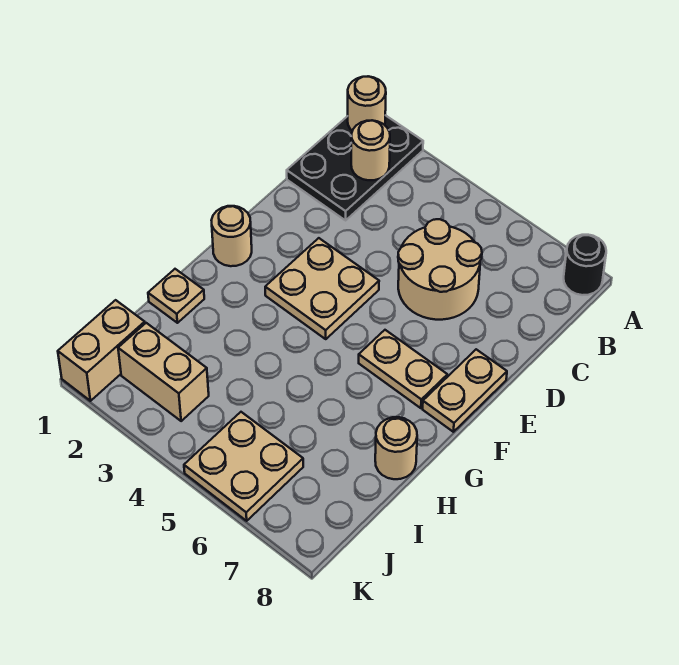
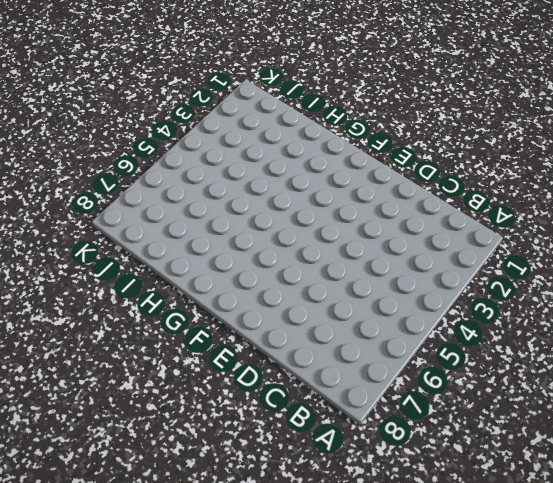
none -> black plate A1:C2 level 1
none -> black round brick A8 level 1
none -> tan round brick C5:D6 level 1

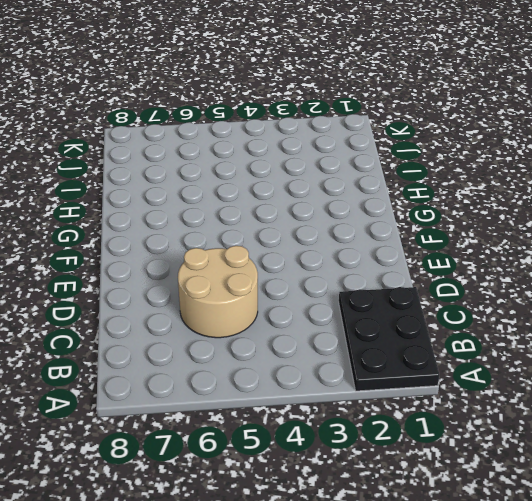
none -> black round brick A8 level 1
none -> tan plate E3:F4 level 1
none -> tan plate E8:F8 level 1

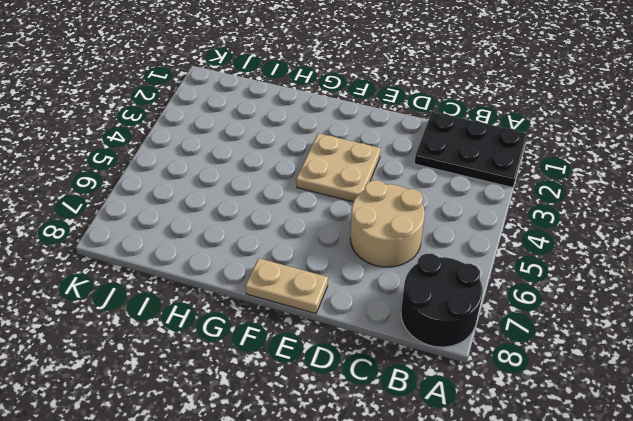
black round brick A7:B8 level 1 -> black round brick A8 level 1
none -> tan round brick F1 level 1
none -> tan plate F6:F7 level 1
none -> tan plate H1 level 1

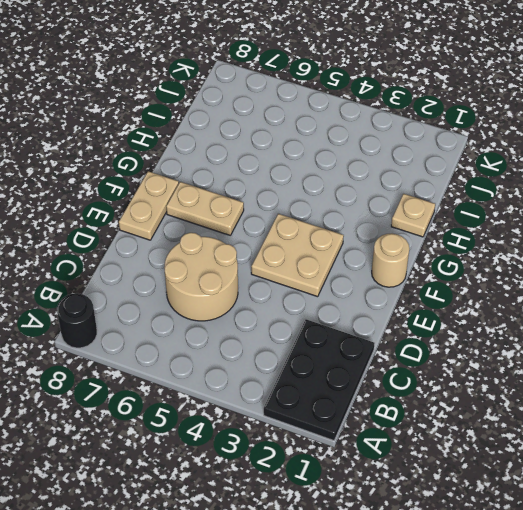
none -> tan round brick H8 level 1
none -> tan brick J1:K1 level 1
none -> tan brick J2:J3 level 1

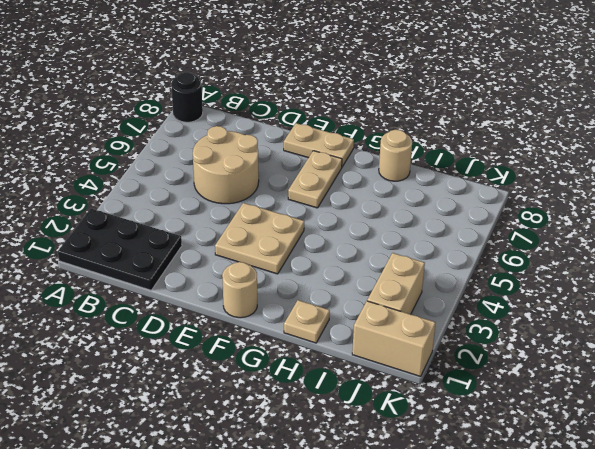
none -> tan plate J5:K6 level 1
none -> tan round brick A1 level 2
none -> tan round brick B2 level 2

